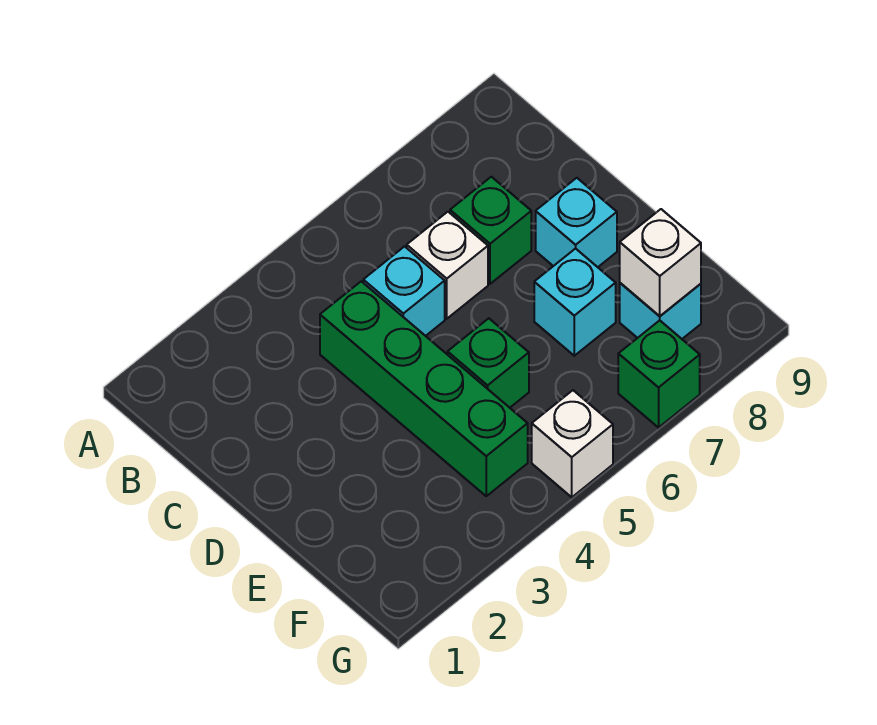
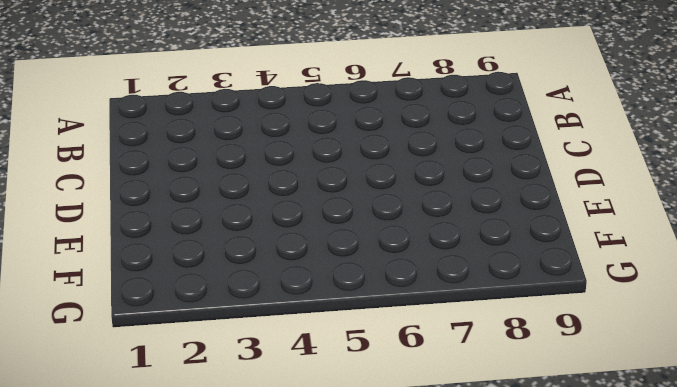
none -> green brick C4:F4 level 1
none -> cyan brick C5 level 1

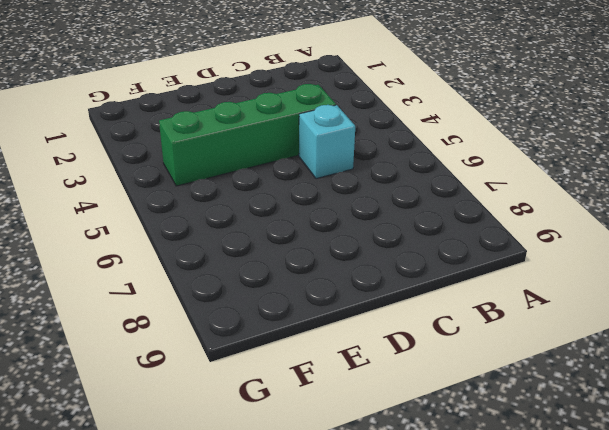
none -> white brick C6 level 1
none -> green brick C7 level 1

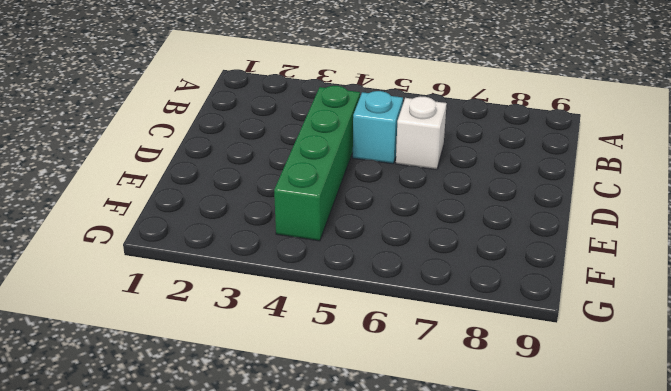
none -> green brick C7 level 1
none -> cyan brick D8 level 1

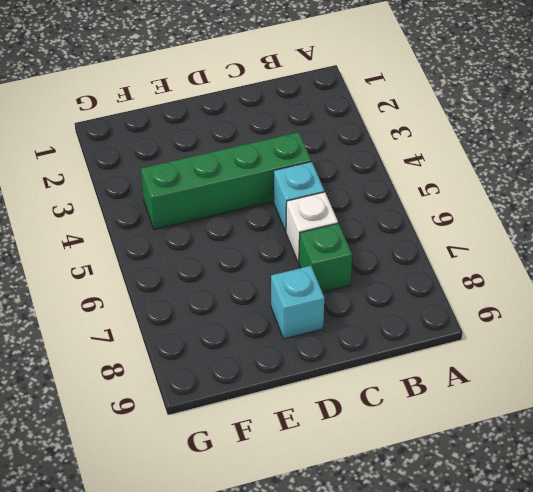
none -> green brick E5 level 1
none -> cyan brick E7 level 1

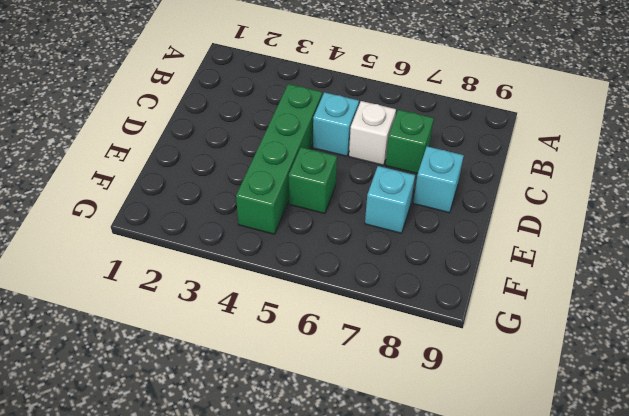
none -> cyan brick F8 level 1
none -> white brick G5 level 1

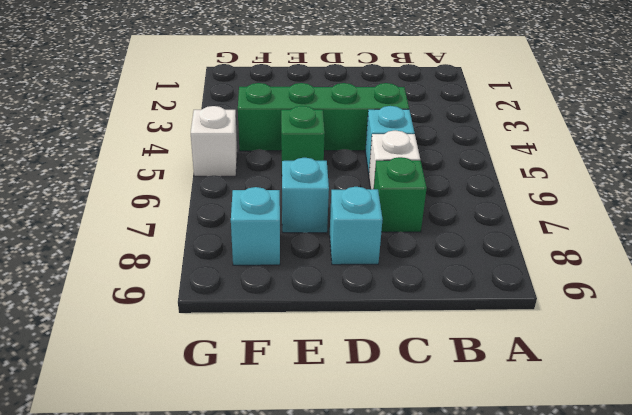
none -> green brick G7 level 1
none -> white brick F8 level 2

